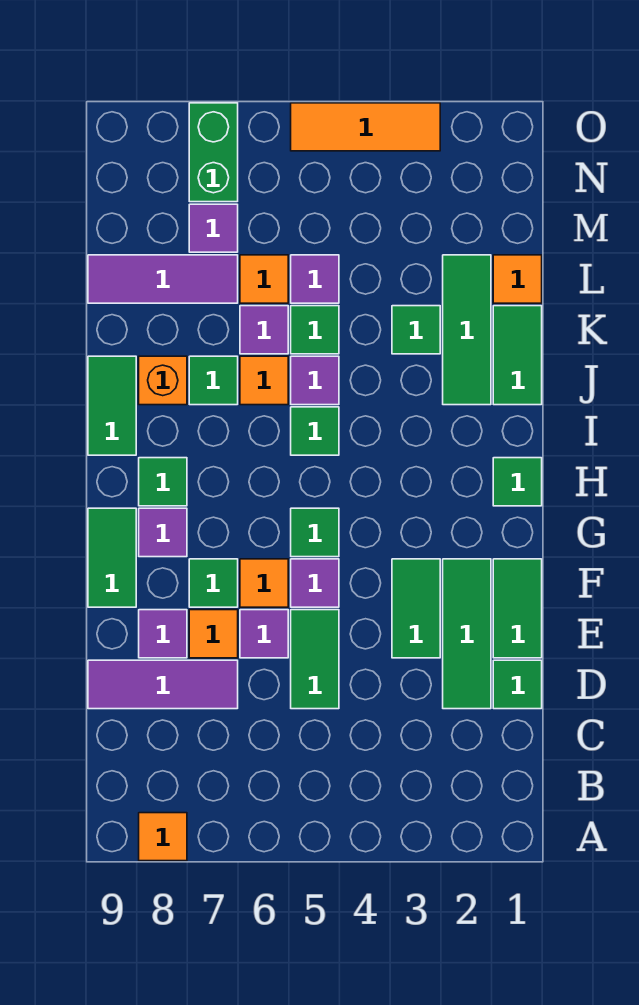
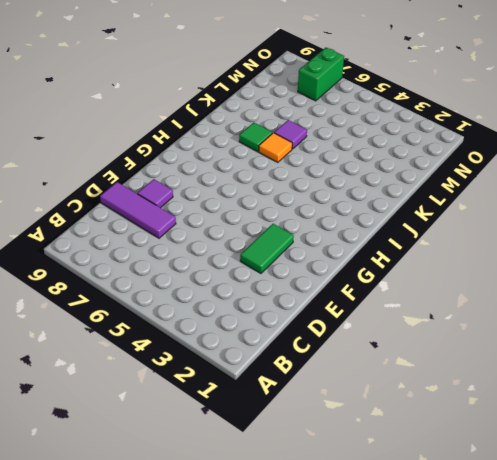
none -> orange tile A8 level 1
none -> green tile D1 level 1
none -> green tile D2:F2 level 1
none -> green tile D5:E5 level 1

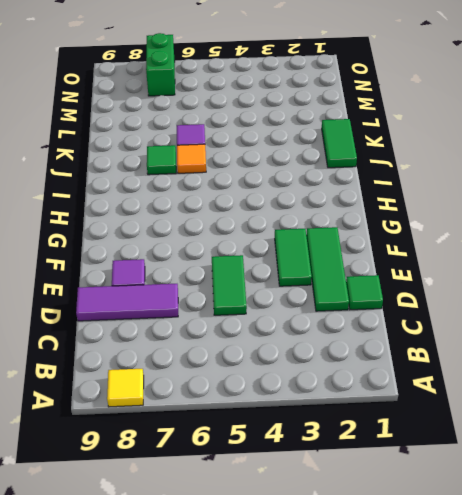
yellow tile A8 level 1 -> orange tile A8 level 1
none -> green tile E1:F1 level 1
none -> purple tile E6 level 1
none -> orange tile E7 level 1
none -> purple tile F5 level 1

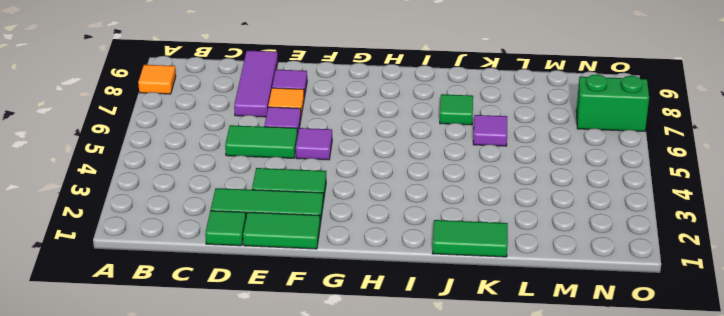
none -> orange tile F6 level 1
none -> green tile F7 level 1
none -> green tile F9:G9 level 1
none -> green tile G5 level 1

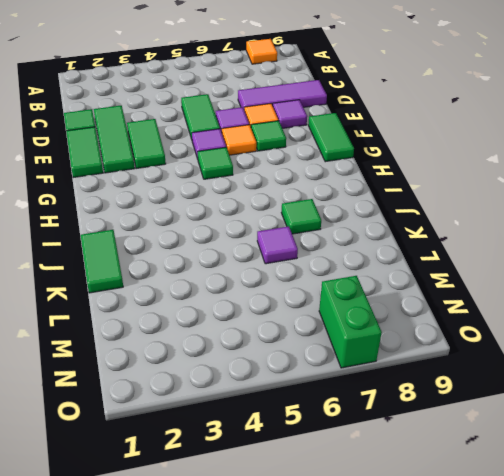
none -> purple tile G8 level 1
none -> green tile H1 level 1
none -> green tile H8 level 1
none -> green tile I5 level 1

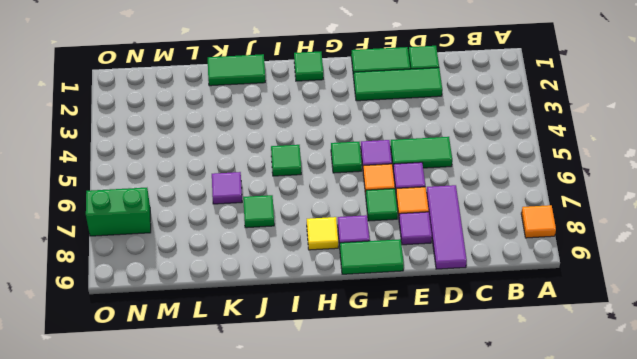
yellow tile H8 level 1 -> green tile H8 level 1
none -> green tile E3:F3 level 1
none -> green tile I9:J9 level 1
none -> green tile J2:L2 level 1
none -> purple tile J5 level 1

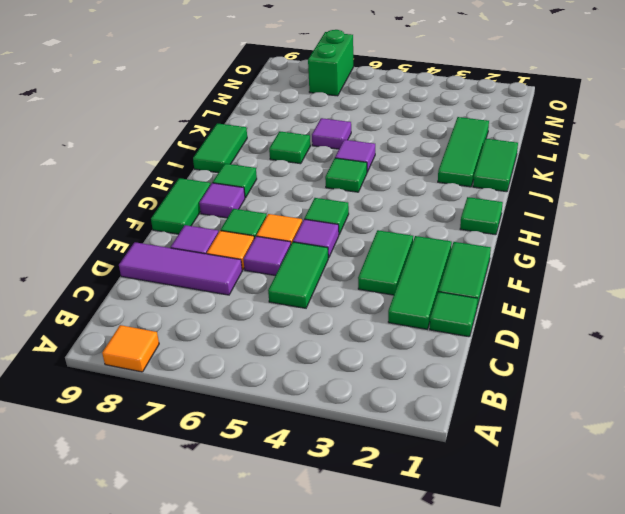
none -> orange tile J6 level 1
none -> orange brick J8 level 1
none -> green tile K3 level 1
none -> green tile K5 level 1

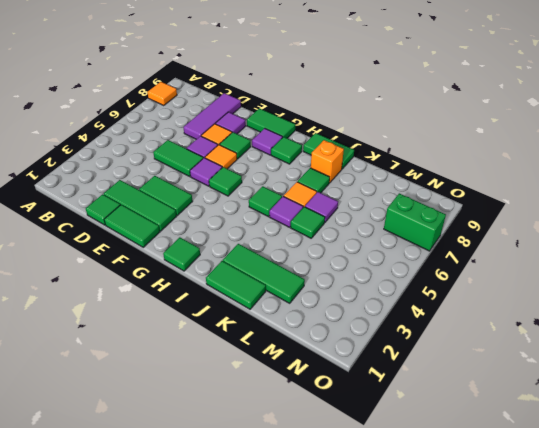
none -> green tile K3 level 1
none -> orange tile L1 level 1
none -> purple tile L5 level 1
none -> orange tile L6 level 1

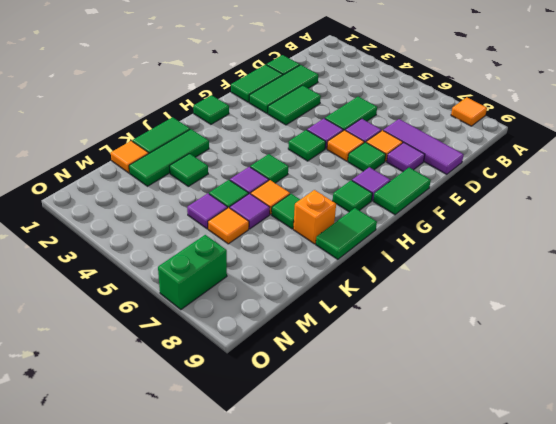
none -> purple tile L7:L9 level 1
none -> purple tile M7 level 1
none -> orange tile O3:O5 level 1

